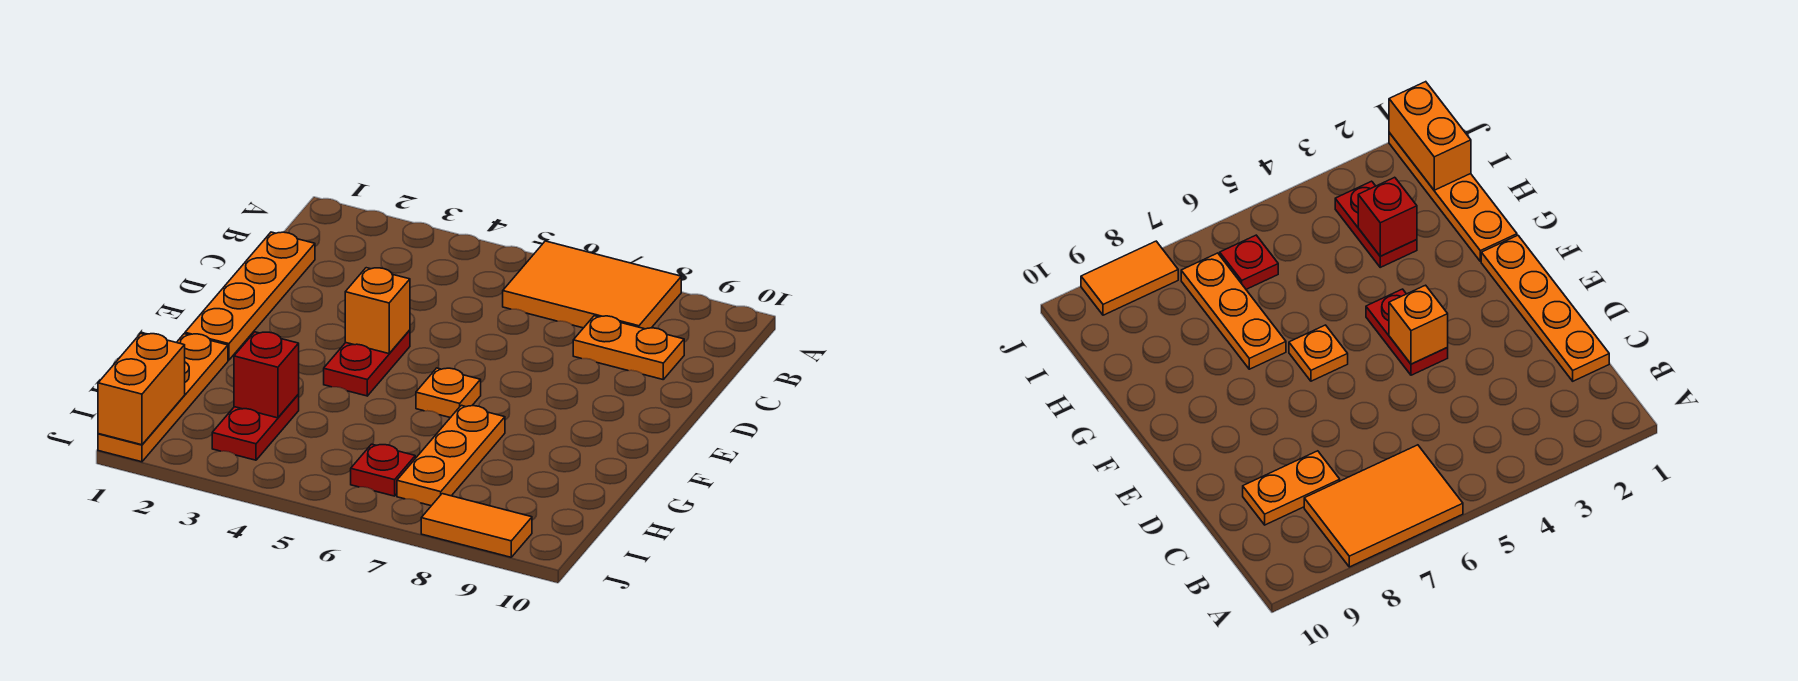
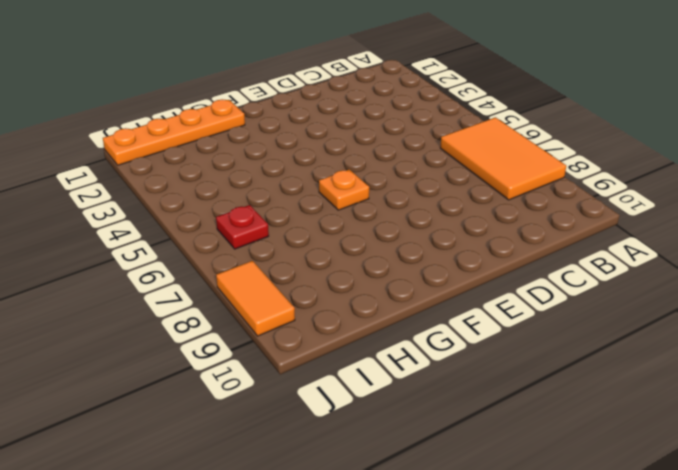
none -> orange plate C1:F1 level 1
none -> orange plate C8:C9 level 1
none -> red plate E4:F4 level 1

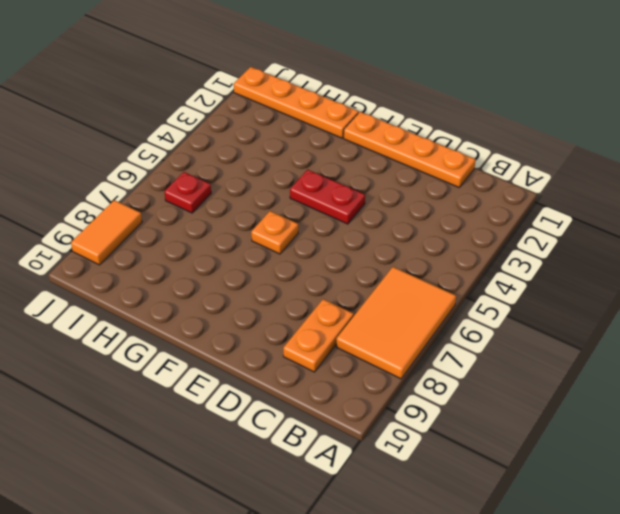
none -> orange plate G7:I7 level 1
none -> red plate H3:I3 level 1
none -> orange brick E4 level 2

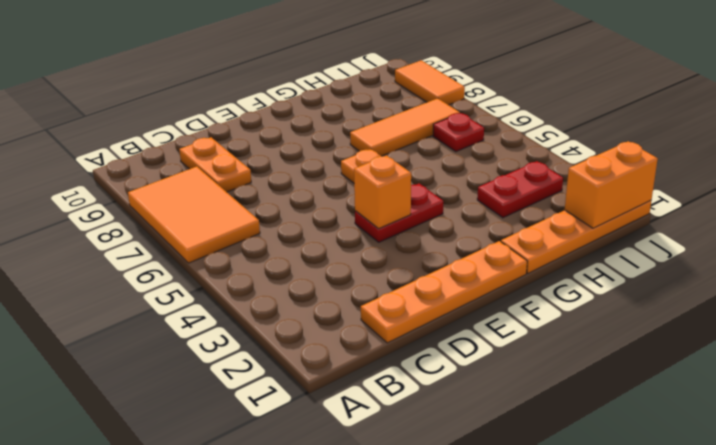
orange tile G7:I7 level 1 -> orange plate G7:I7 level 1
none -> red brick H3 level 2

